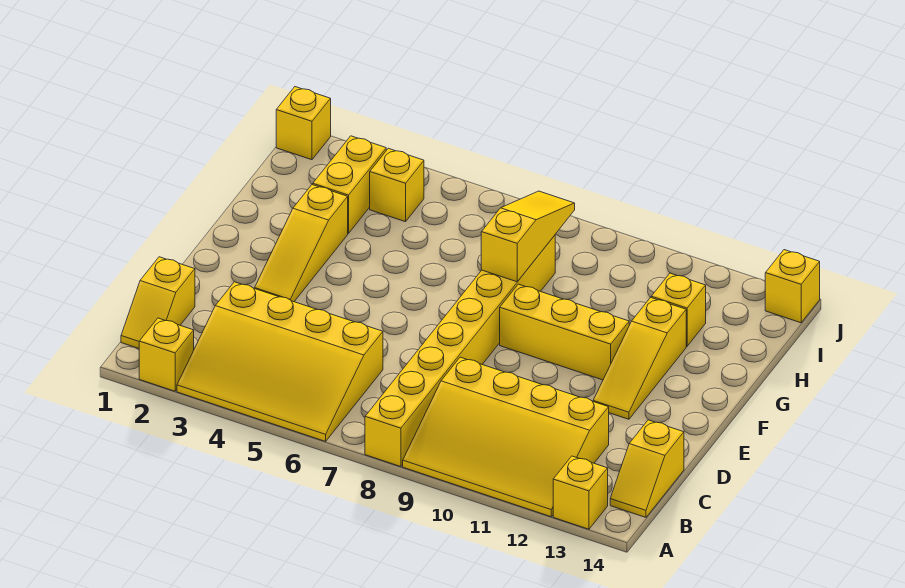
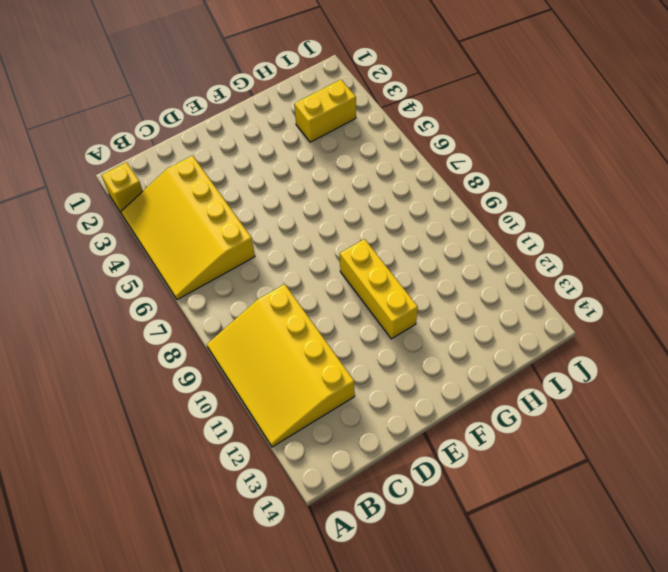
none -> yellow brick A8:H8 level 1
none -> yellow brick A13 level 1
none -> yellow slope B1:C1 level 1 top C

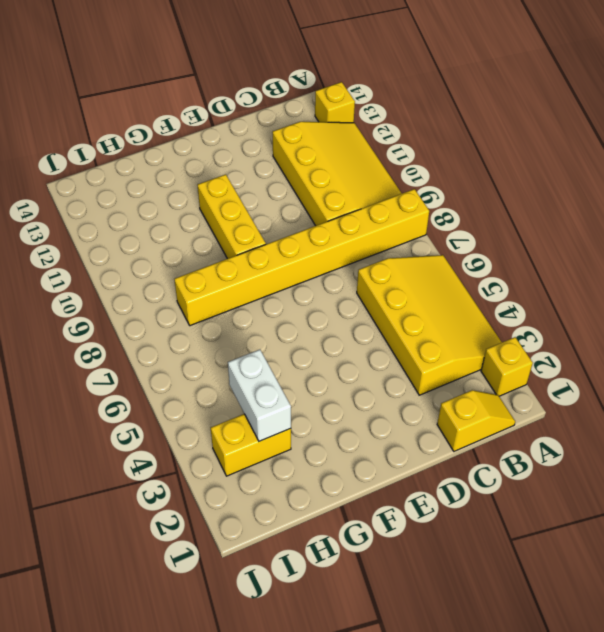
white brick H3:H4 level 2 -> none
none -> yellow slope B14:C14 level 1 top C
none -> yellow slope E3:G3 level 1 top G
none -> yellow slope E12:G12 level 1 top G

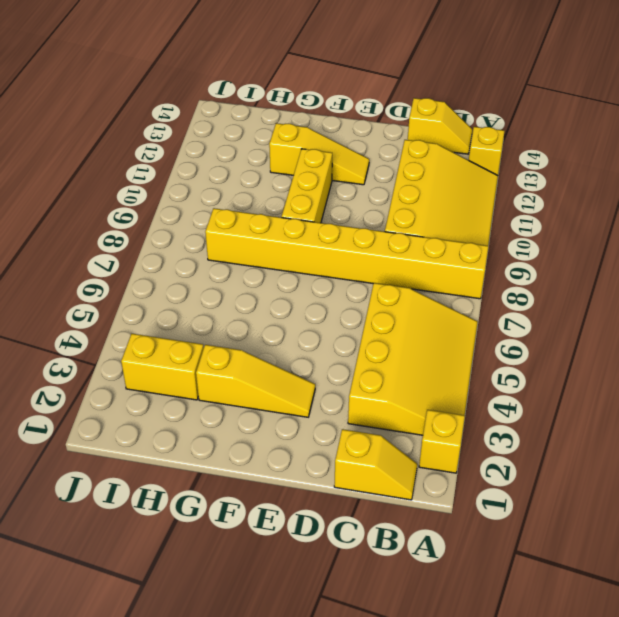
none -> yellow brick H12 level 1
none -> yellow brick I4 level 1
none -> yellow brick J1 level 1

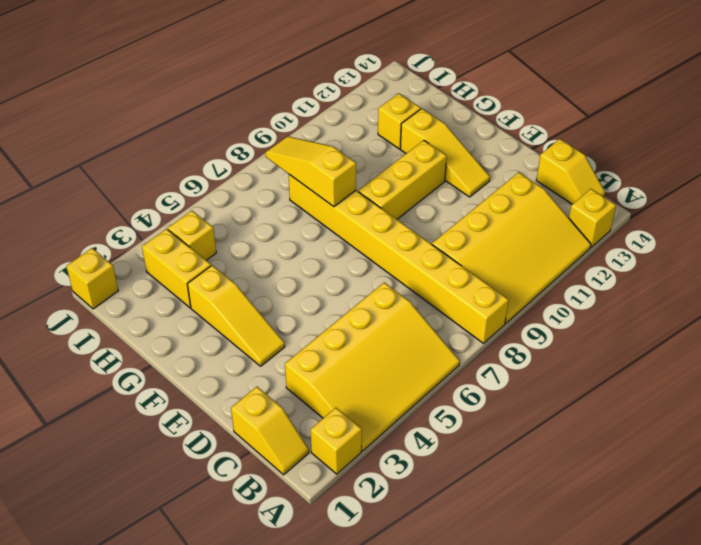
none -> yellow brick J14 level 1

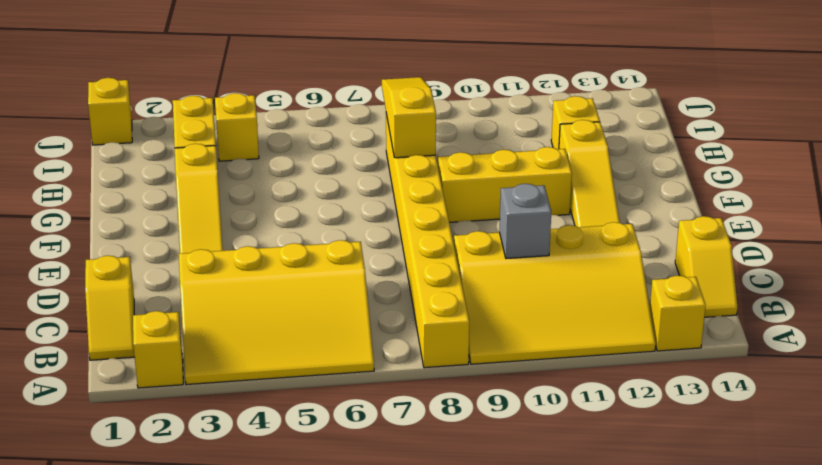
grey brick C10 level 2 -> none
none -> yellow brick J14 level 1

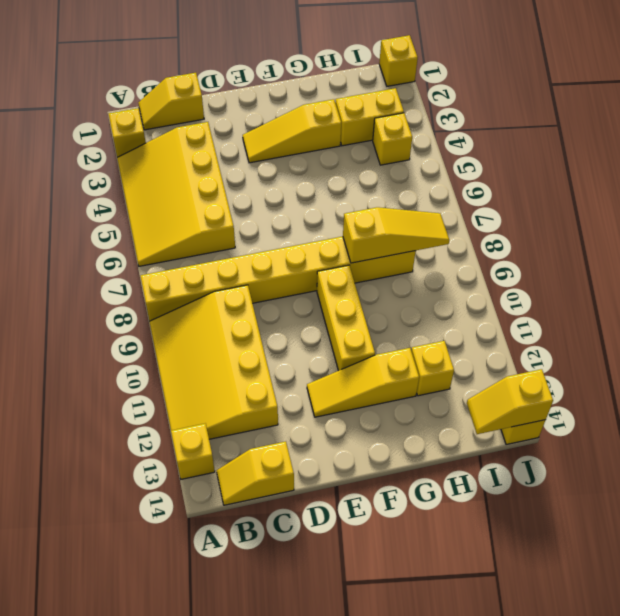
yellow slope I14:J14 level 2 top J -> none

